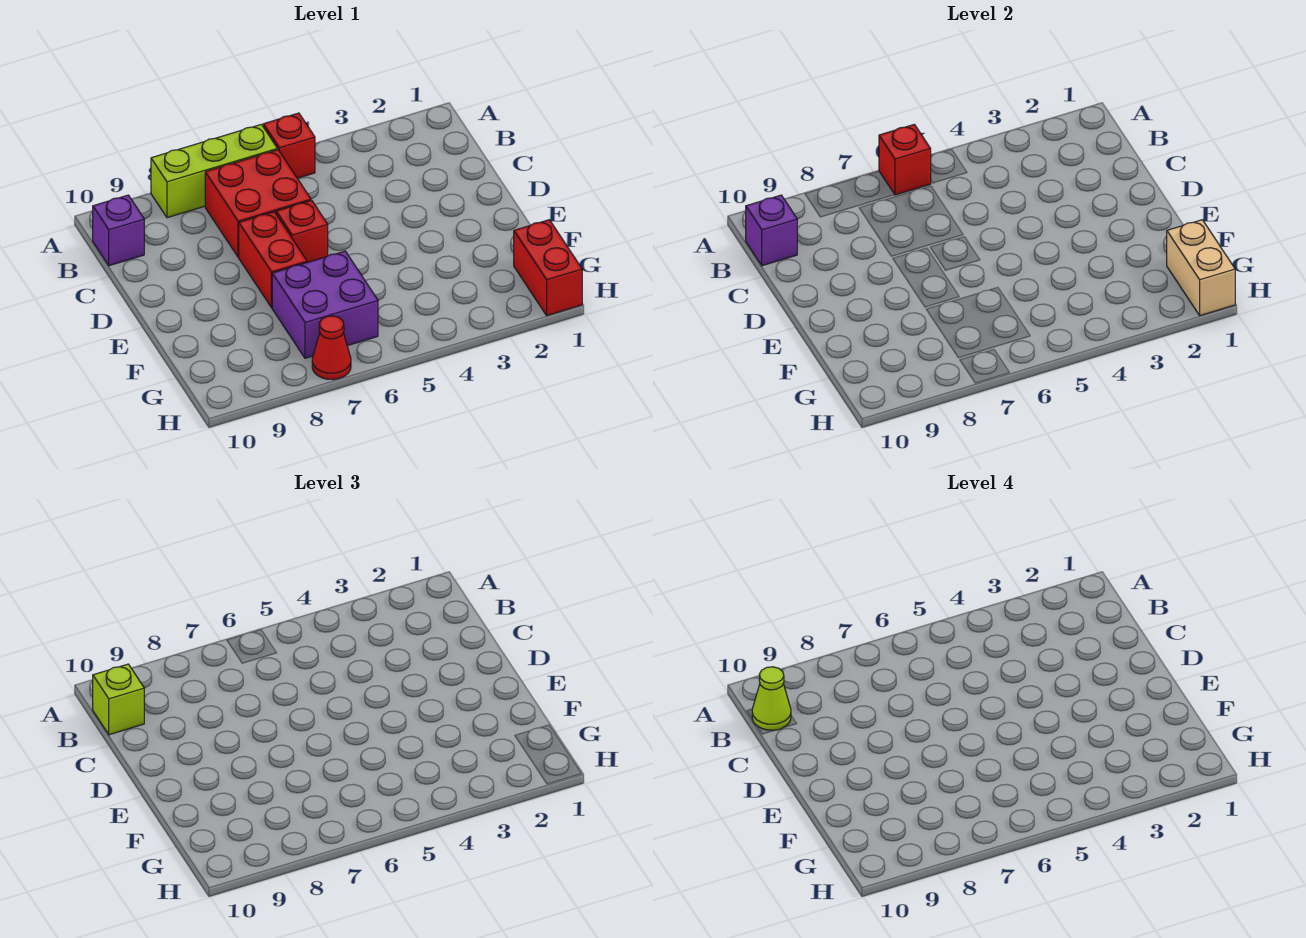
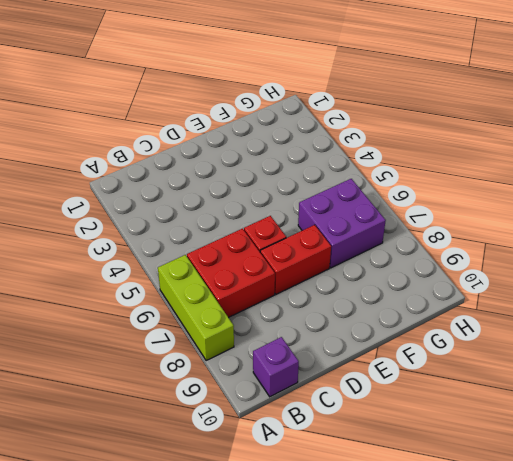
none -> red brick A5 level 1
none -> red brick G1:H1 level 1
none -> red cone H7 level 1

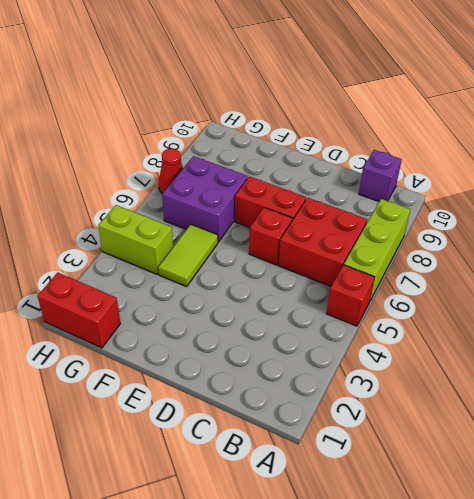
lime tile F4:F5 level 1 -> none
lime brick G4:H4 level 1 -> none
none -> red brick A6 level 2
none -> purple brick B10 level 2
none -> tan brick G1:H1 level 2

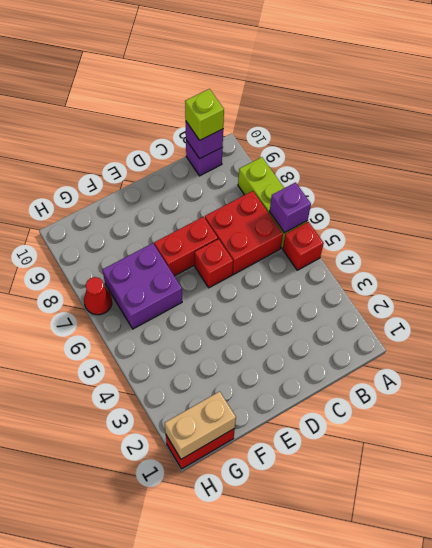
purple brick A6 level 2 -> red brick A6 level 2
none -> lime cone B10 level 4

